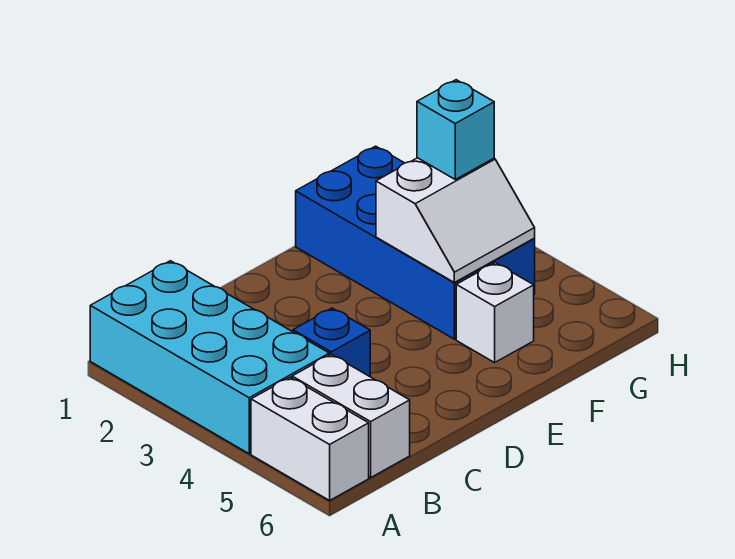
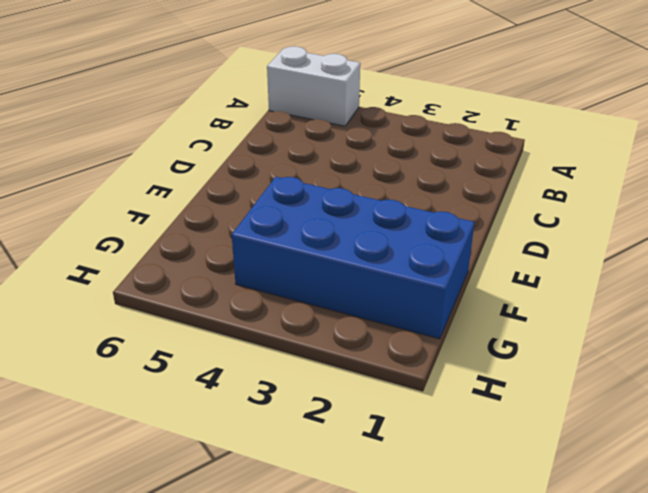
none -> cyan brick A1:B4 level 1
none -> white brick B5:B6 level 1

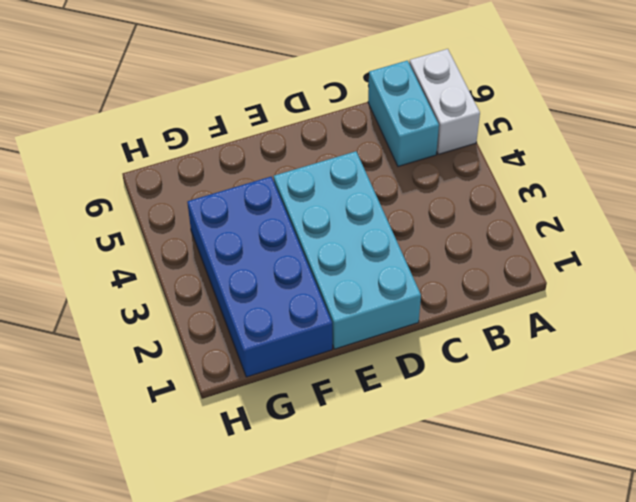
cyan brick B5:B6 level 1 -> white brick B5:B6 level 1
cyan brick D1:E4 level 1 -> cyan brick A1:B4 level 1
none -> blue brick C4 level 1
none -> white brick F5 level 1

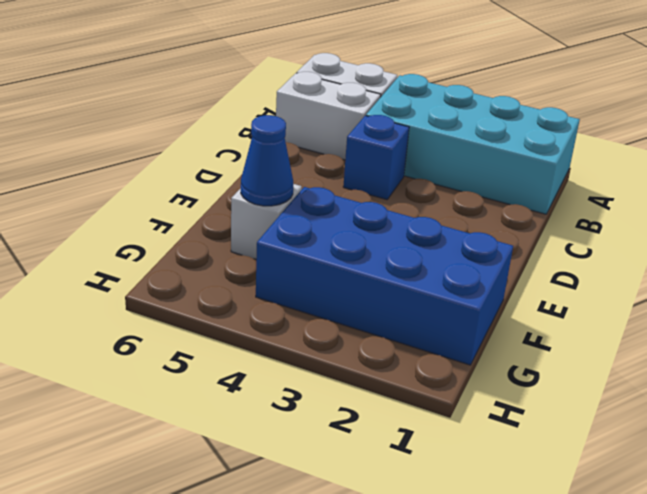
blue cone F5 level 2 -> none
none -> white slope F3:G4 level 2 top 3
none -> cyan brick G3 level 3

